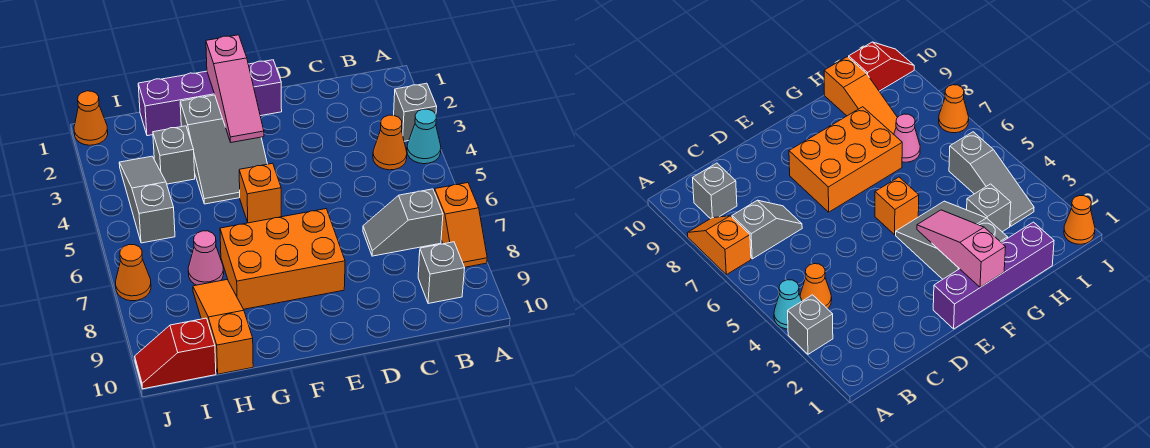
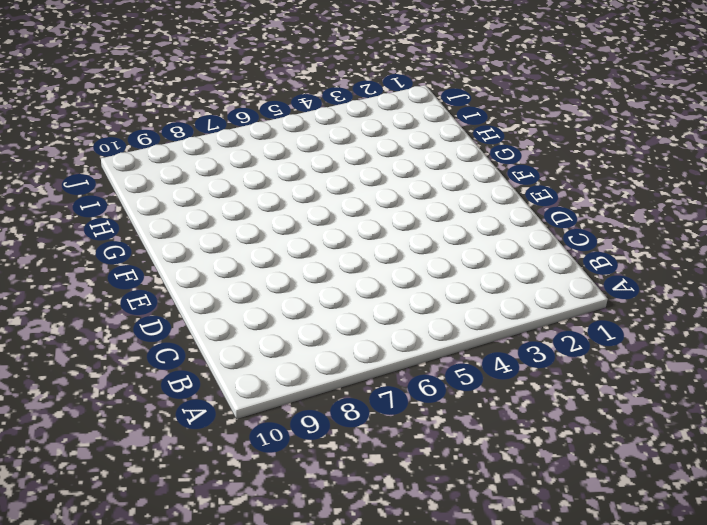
none -> grey brick A3 level 1
none -> cyan cone A4 level 1
none -> orange slope A7:A8 level 1 top 7

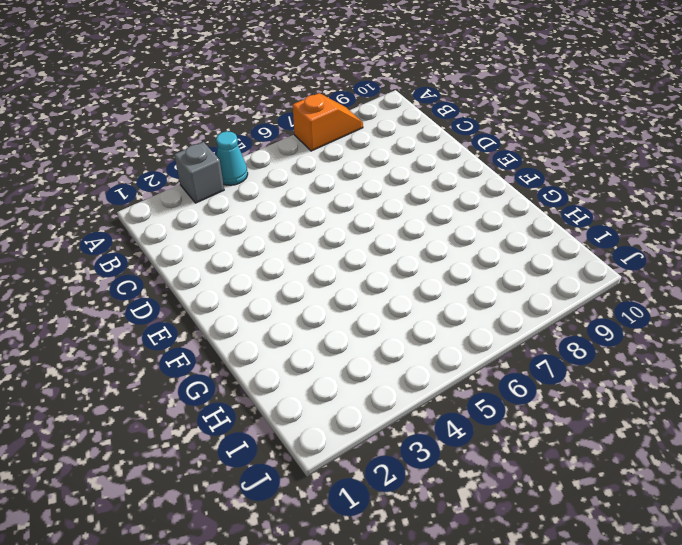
none -> orange cone B4 level 1
none -> grey slope B7:C7 level 1 top B
none -> grey brick B9 level 1

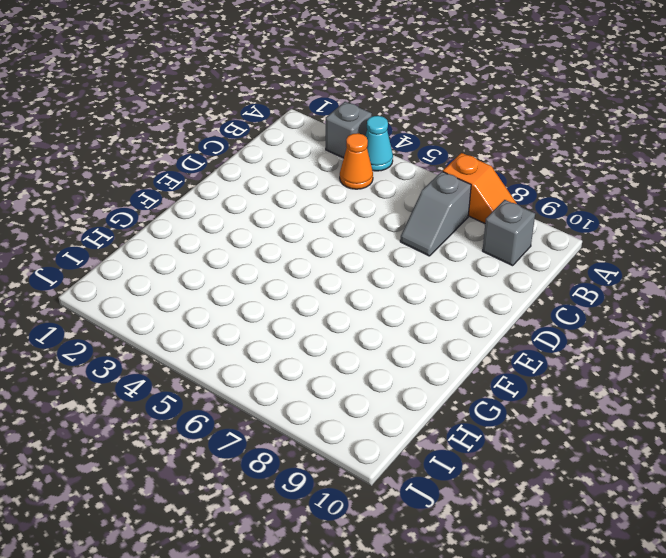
none -> purple brick E1:H1 level 1
none -> orange brick E7:G8 level 1
none -> grey slope F2:G4 level 1 top 2

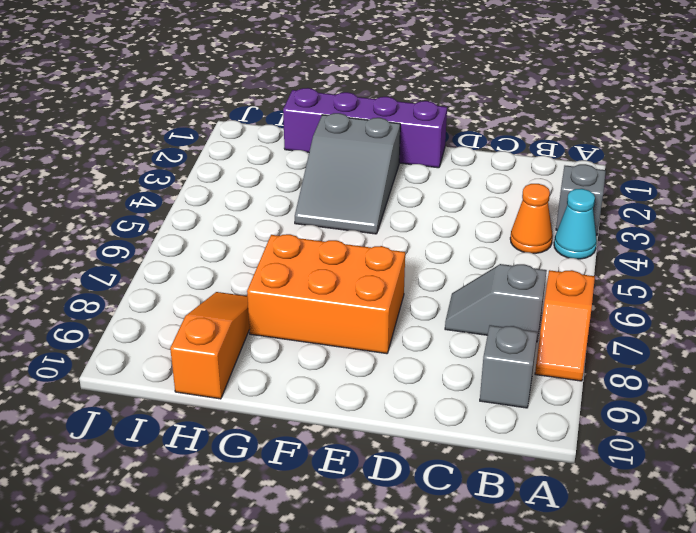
none -> orange brick F5 level 1
none -> grey brick H3 level 1
none -> pink cone H7 level 1

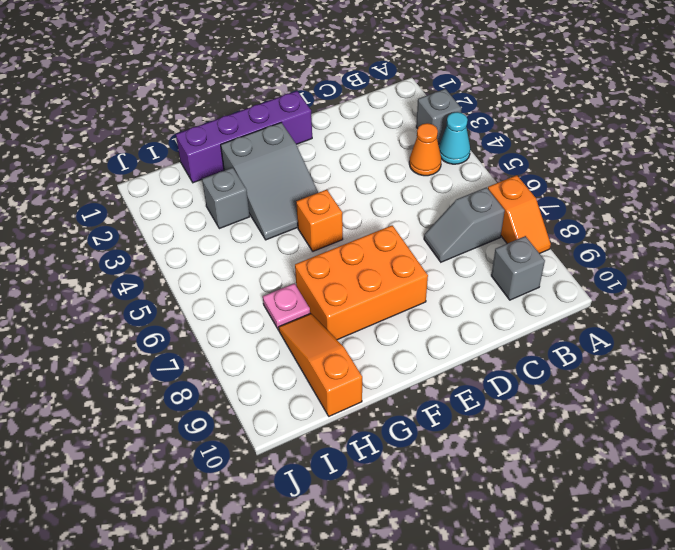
pink plate H7 level 1 -> pink cone H7 level 1
none -> grey slope I3:I5 level 1 top 5
none -> red slope I10:J10 level 1 top I
none -> orange cone J1 level 1

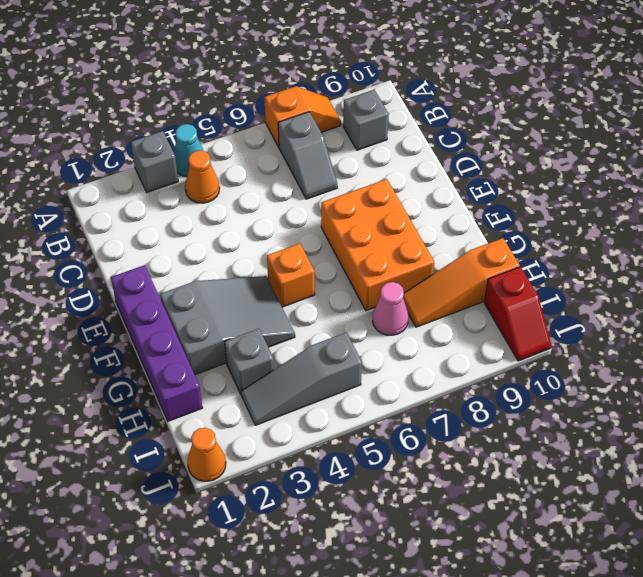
none -> orange cone J7 level 1
none -> pink slope F1:F3 level 2 top 1

